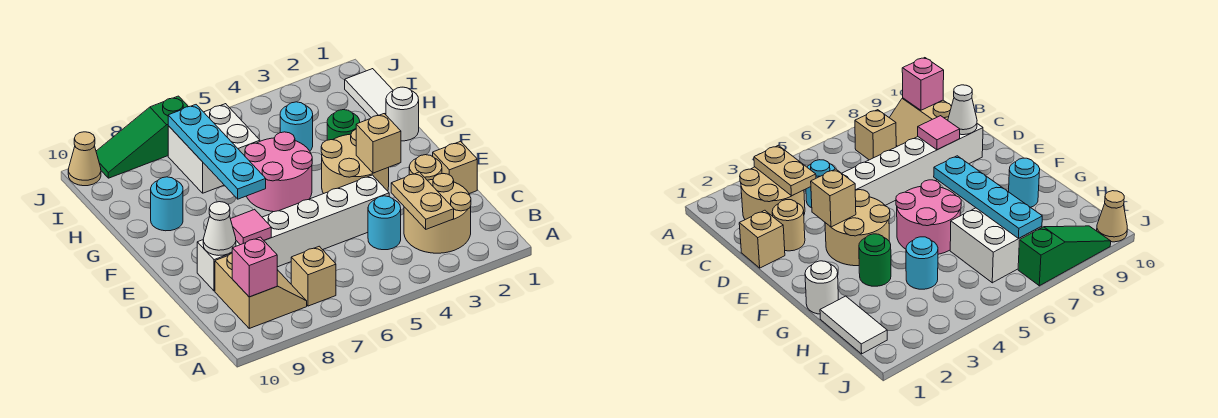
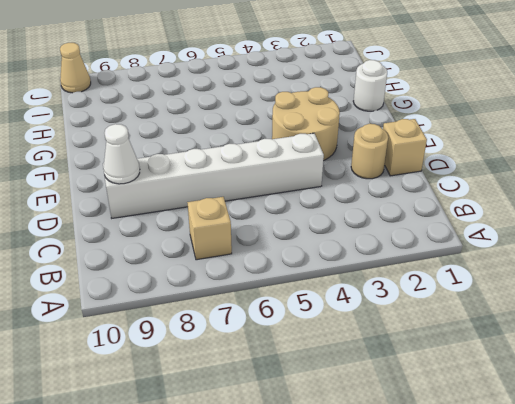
none -> tan round brick B2:C3 level 1
none -> tan slope B8:C9 level 1 top 9
none -> cyan round brick C4 level 1

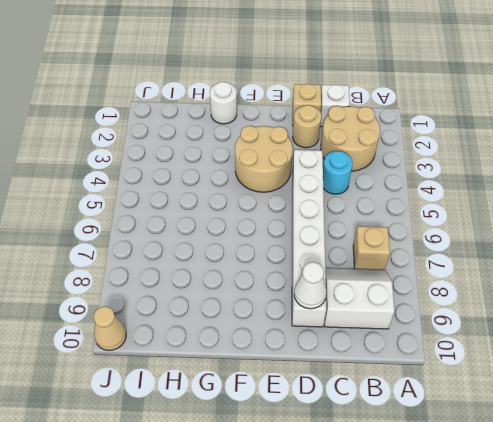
white slope B8:C9 level 1 top 9 -> tan slope B8:C9 level 1 top 9
white brick C1 level 1 -> none
none -> pink round brick F5:G6 level 1
none -> green round brick G3 level 1
none -> cyan round brick G9 level 1

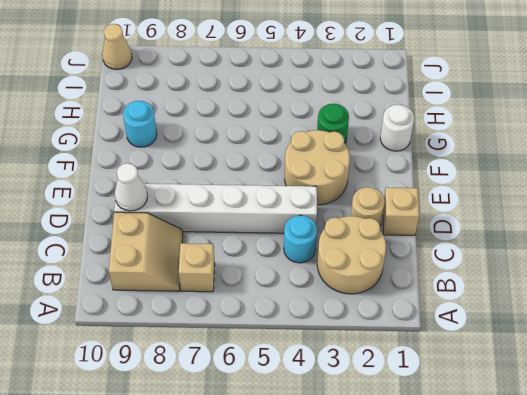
none -> pink round brick F5:G6 level 1
none -> white tile H1:I1 level 1
none -> cyan round brick H4 level 1

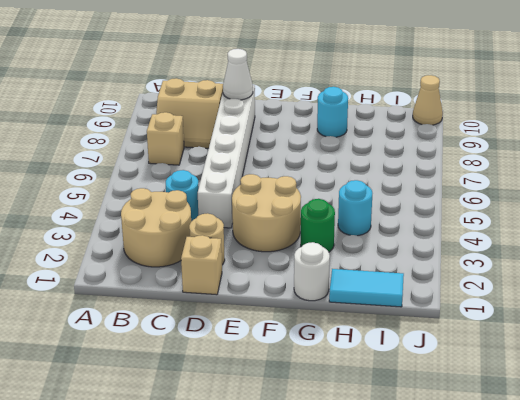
cyan tile H1:I1 level 1 -> white tile H1:I1 level 1
none -> pink round brick F5:G6 level 1
none -> white brick H6:I7 level 1
none -> green slope J7:J9 level 1 top 7

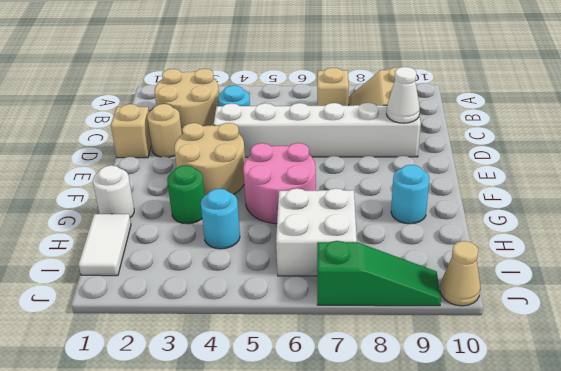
none -> tan plate B3:C3 level 2
none -> pink brick B9 level 2
none -> pink tile D8 level 2

